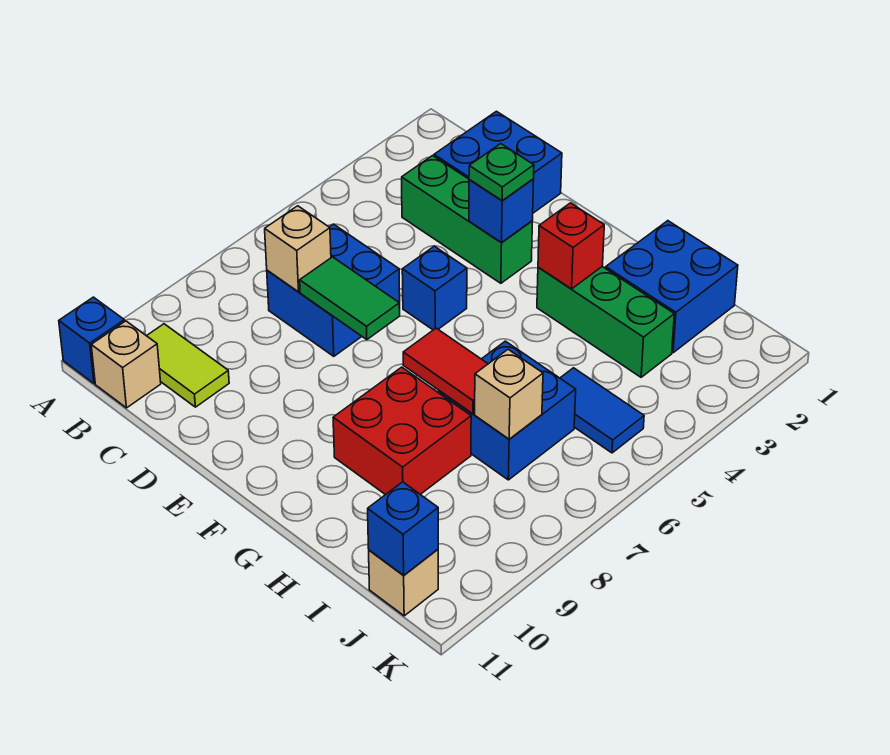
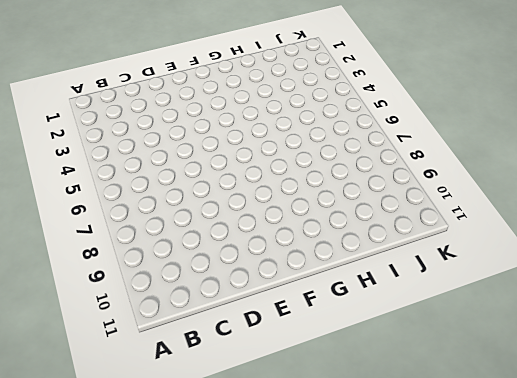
none -> blue brick A11 level 1
none -> lime tile B10:C10 level 1
none -> tan brick B11 level 1

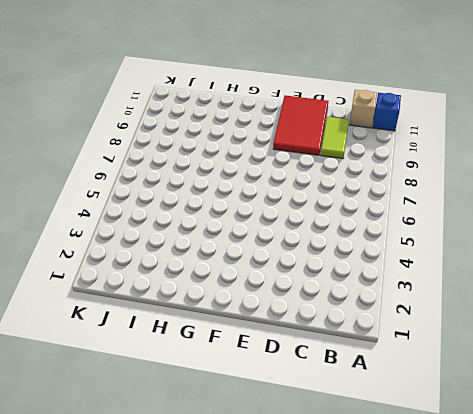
lime tile C9:C10 level 1 -> lime tile B10:C10 level 1
red tile D9:E11 level 1 -> none
none -> blue brick C1:D2 level 1
none -> green brick C3:E3 level 1
none -> blue brick C6:D7 level 1

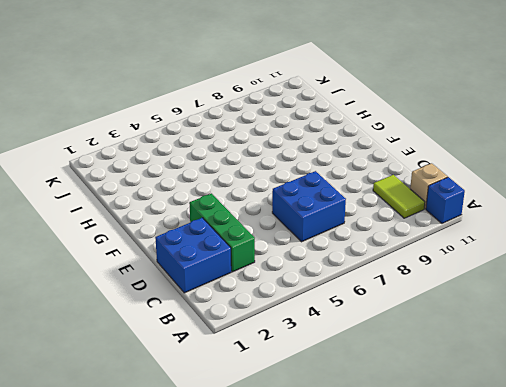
none -> blue brick E5 level 1
none -> green brick G3:I3 level 1
none -> red brick G8:H9 level 1

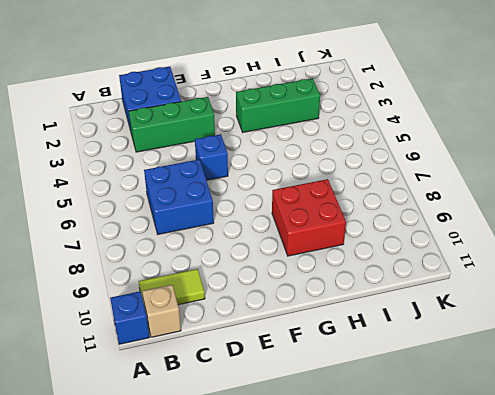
none -> blue brick H1:I2 level 1
none -> blue brick H6:I7 level 1
none -> blue tile I5:J5 level 1

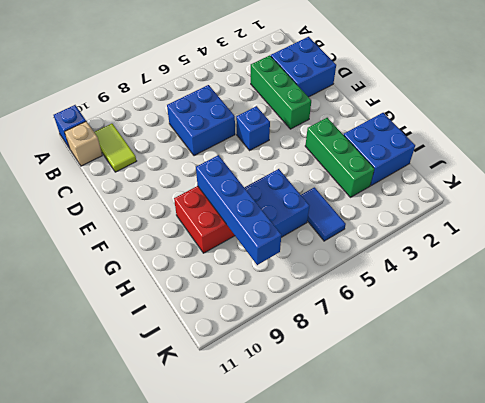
blue brick G8:J8 level 2 -> none
none -> tan brick J11 level 1
none -> tan brick C7 level 2
none -> green tile D7:E7 level 2

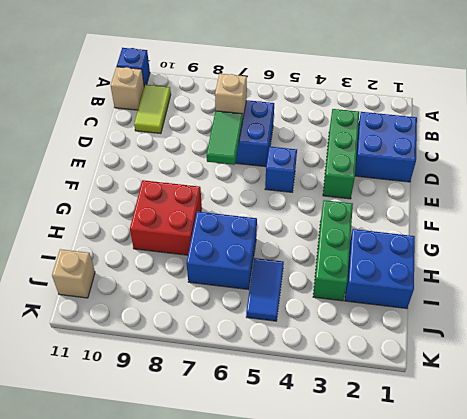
none -> blue brick E3 level 2
none -> red brick G3 level 2
none -> red tile G7:H7 level 2

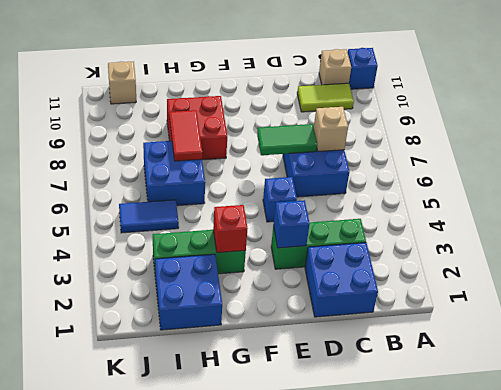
red tile H7:H8 level 2 -> red tile G7:H7 level 2
none -> tan brick I7 level 2
none -> blue brick J11 level 2
none -> green plate E3 level 3

